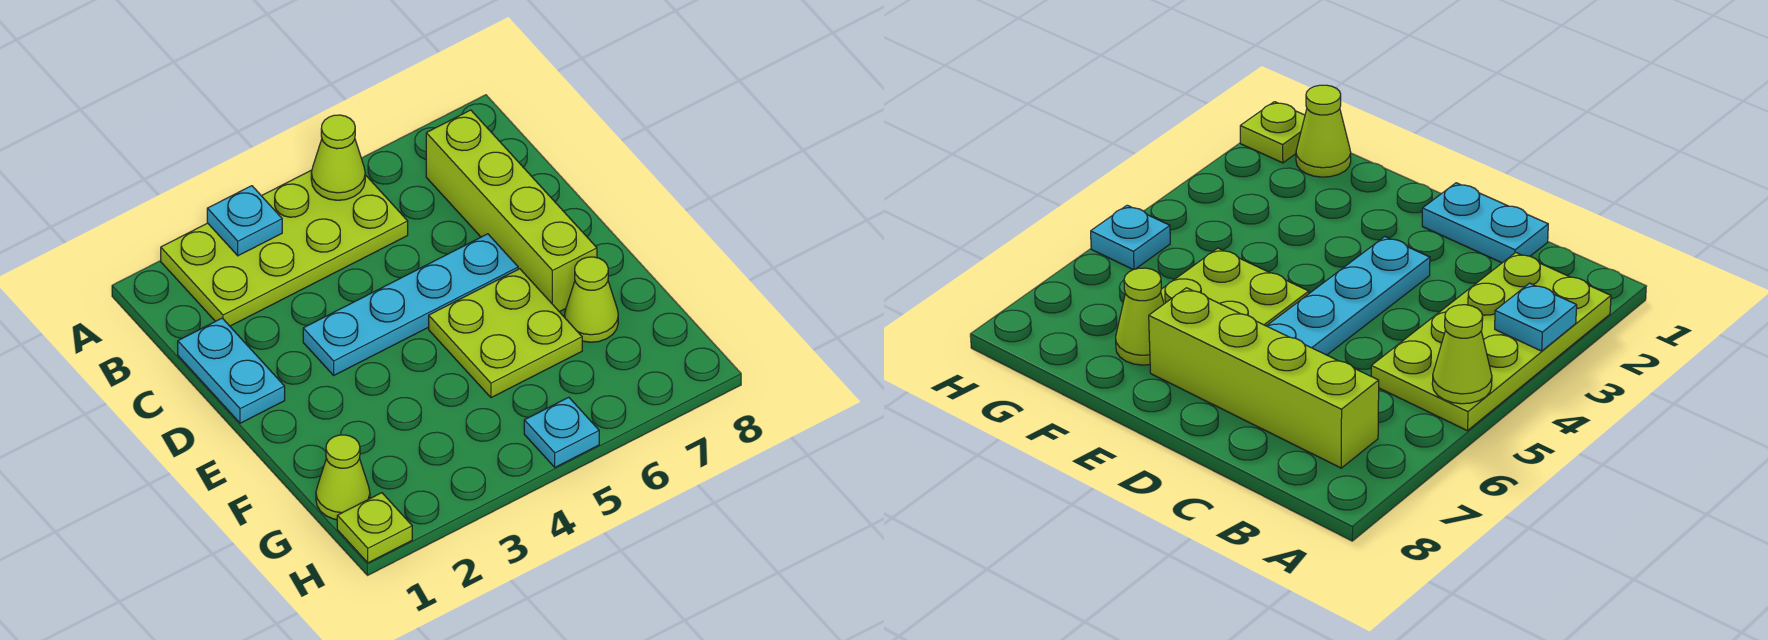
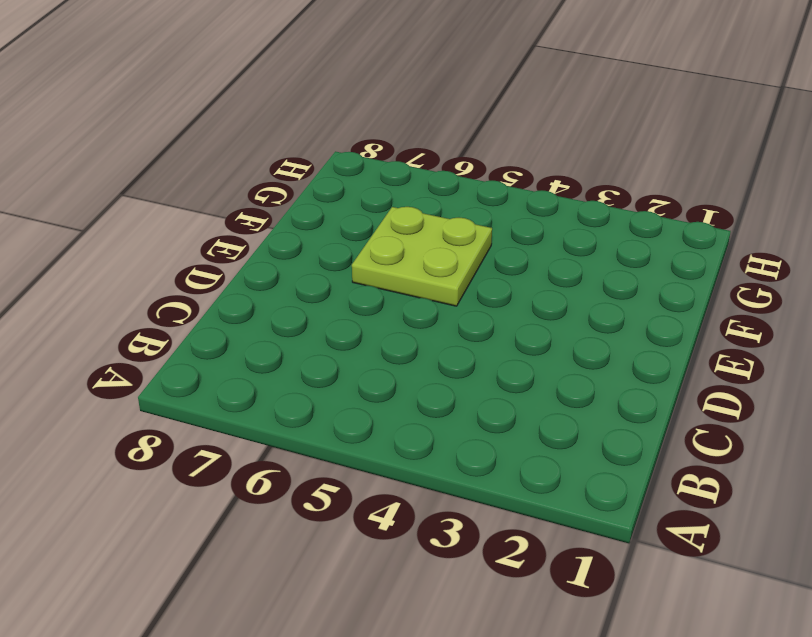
none -> lime plate A2:B5 level 1
none -> lime brick B7:E7 level 1

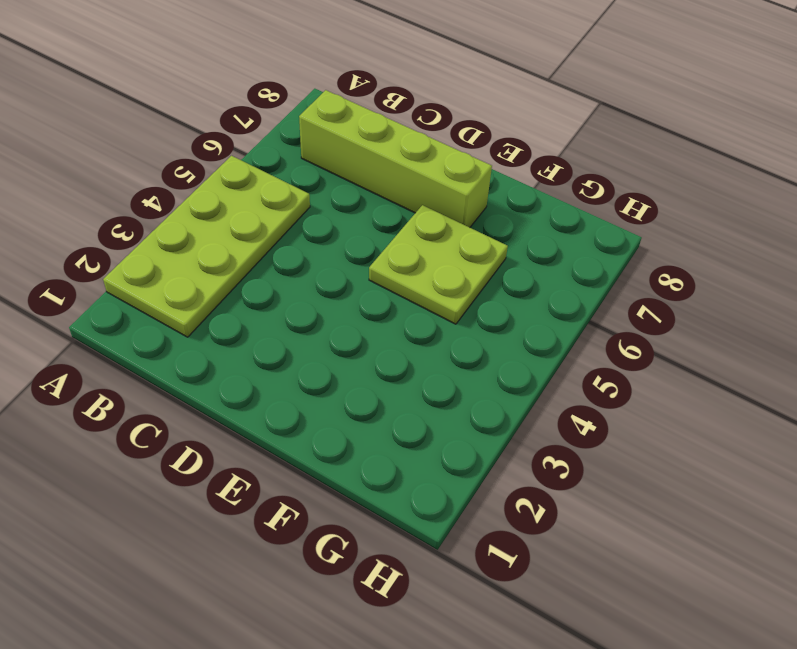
none -> cyan plate C1:D1 level 1
none -> cyan plate D3:D6 level 1

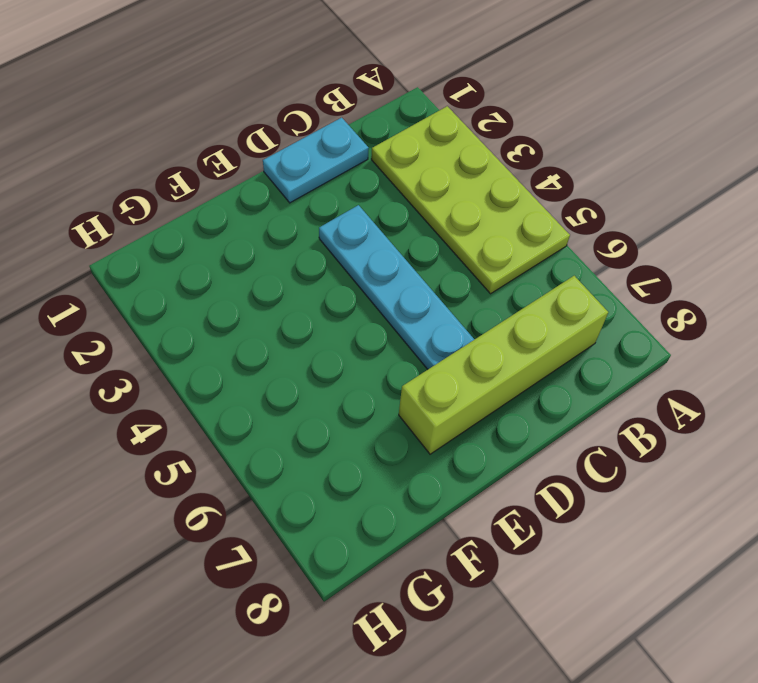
none -> lime plate E5:F6 level 1
none -> lime cone F7 level 1

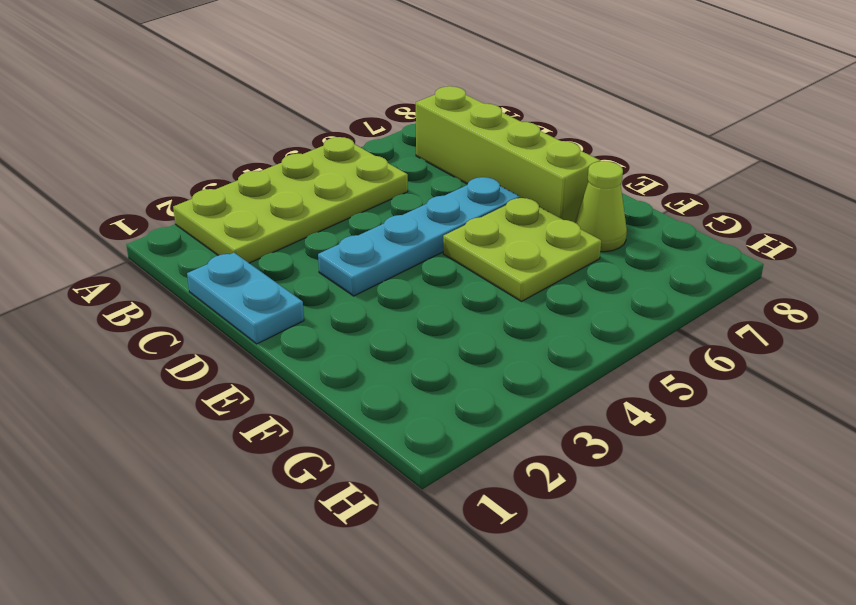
none -> lime cone G1 level 1
none -> lime plate H1 level 1

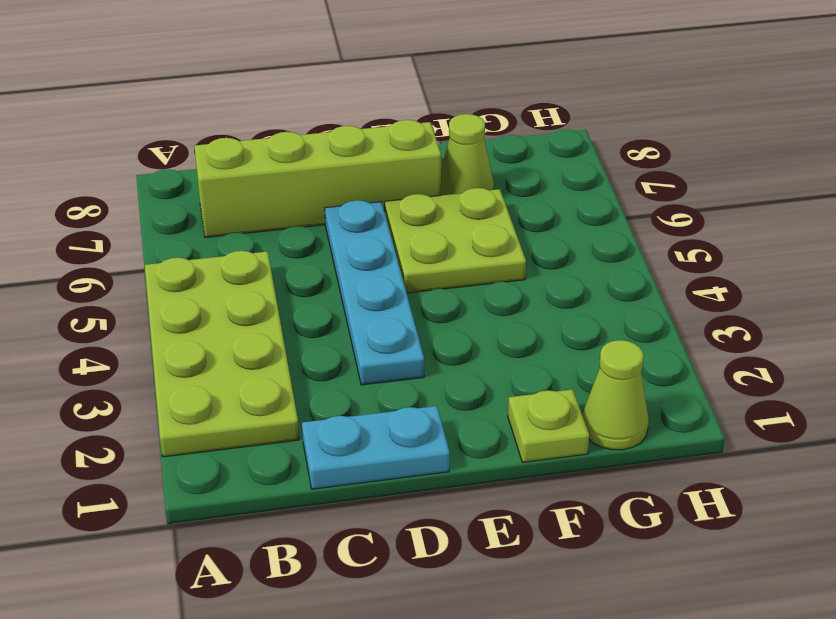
lime plate F1 level 1 -> lime plate H1 level 1
none -> cyan plate H5 level 1
none -> cyan plate A3 level 2

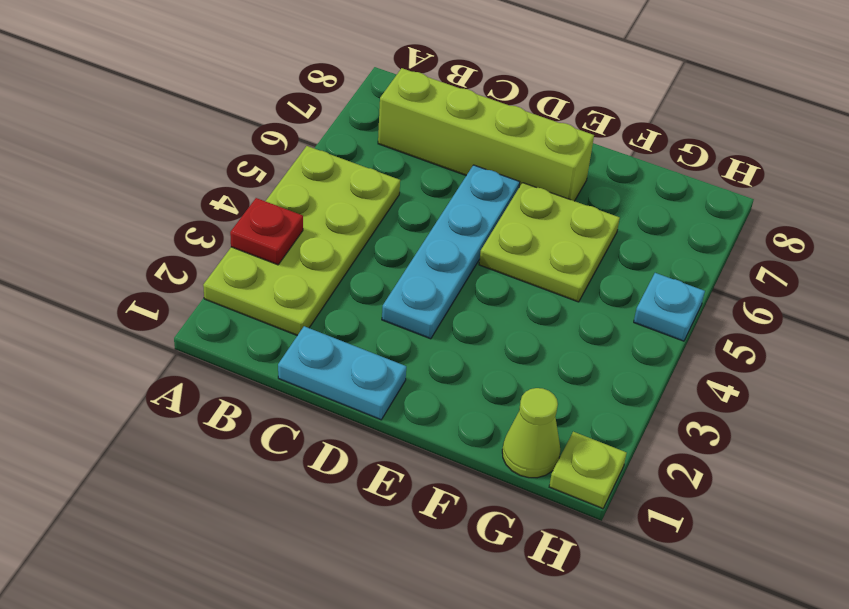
red plate A3 level 2 -> cyan plate A3 level 2
none -> lime cone F7 level 1
none -> lime cone A5 level 2

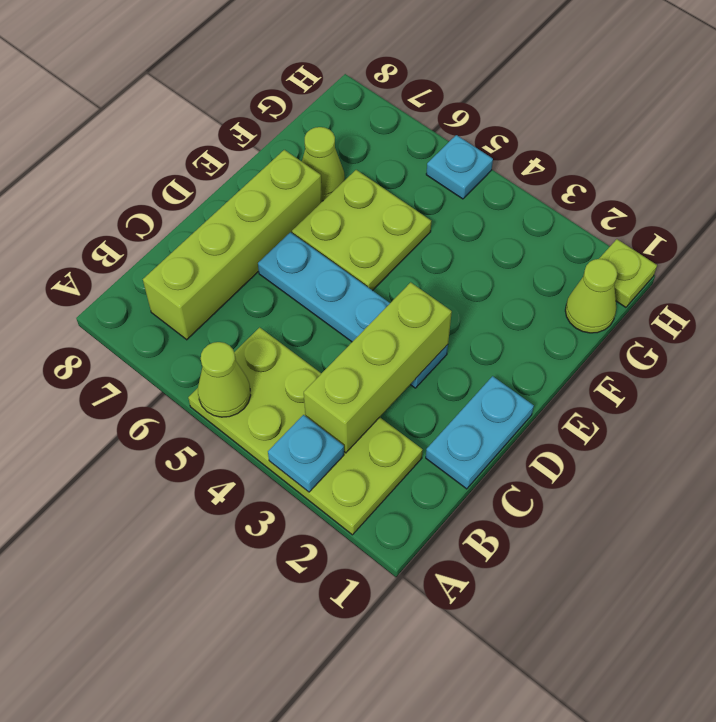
lime brick B3:D3 level 2 -> none

